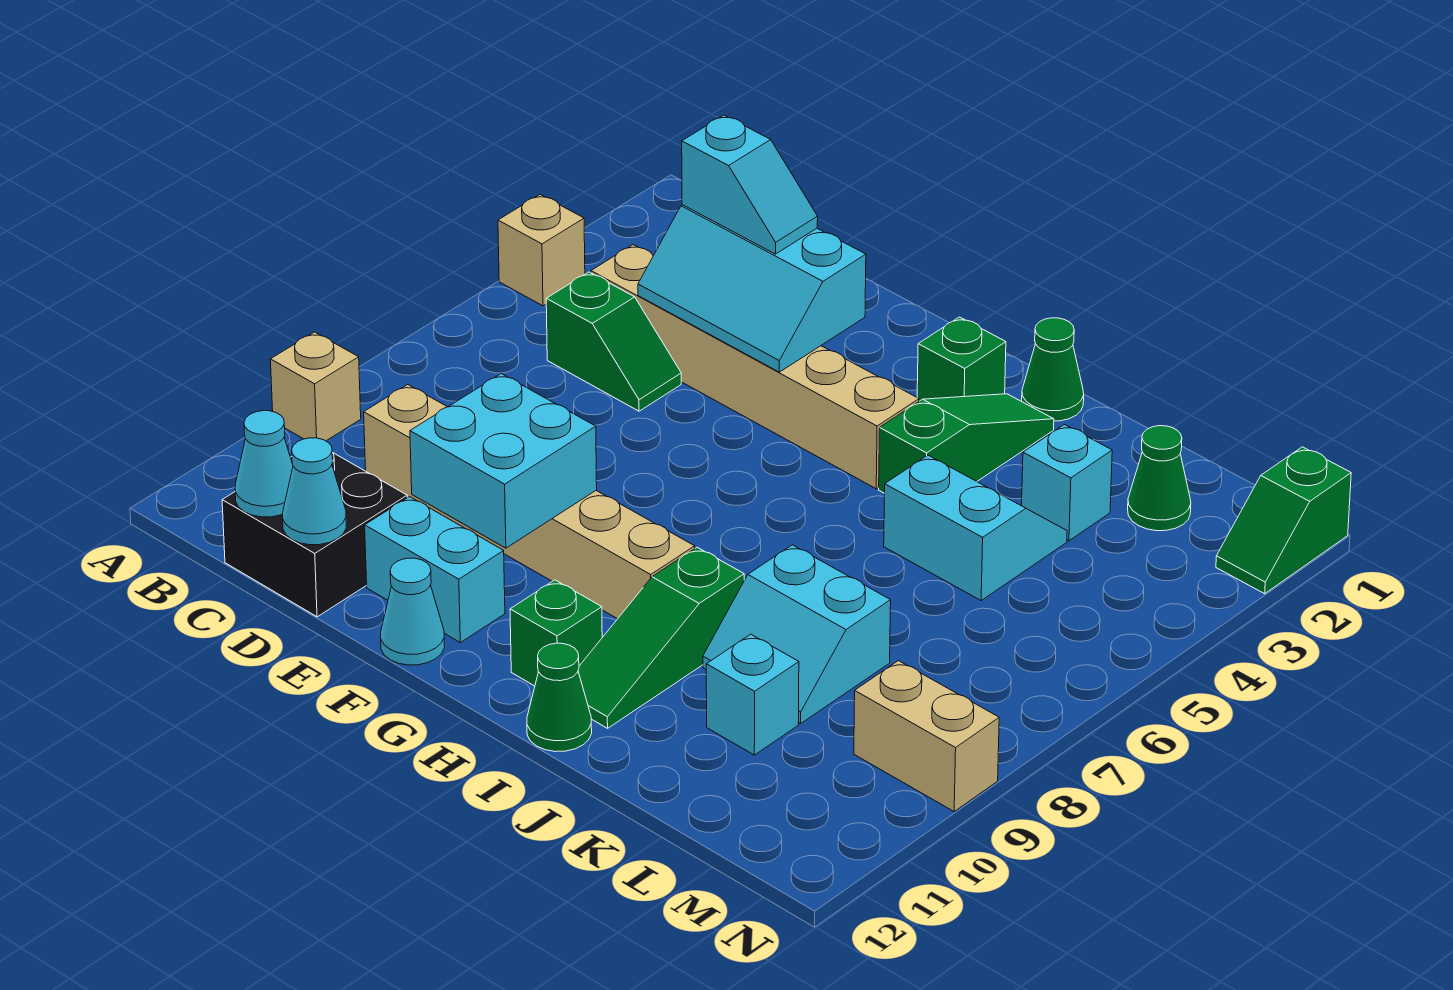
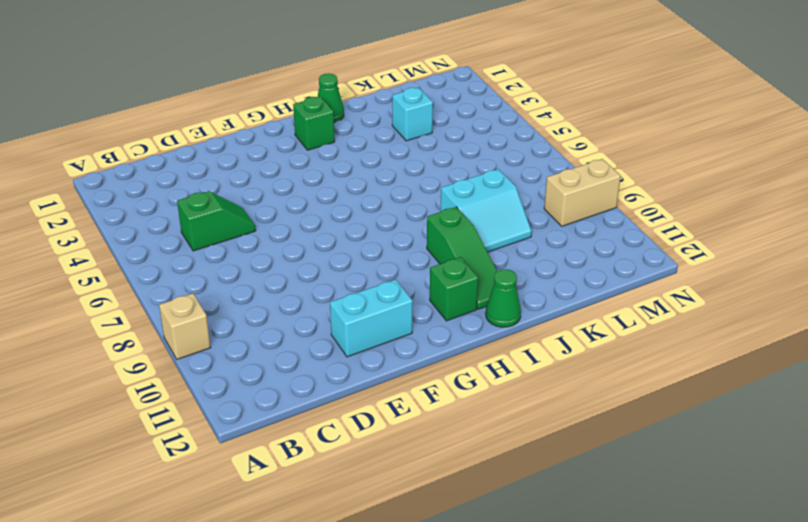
none -> tan brick A4 level 1
none -> tan brick C4:H4 level 1
none -> tan brick C9:H9 level 1

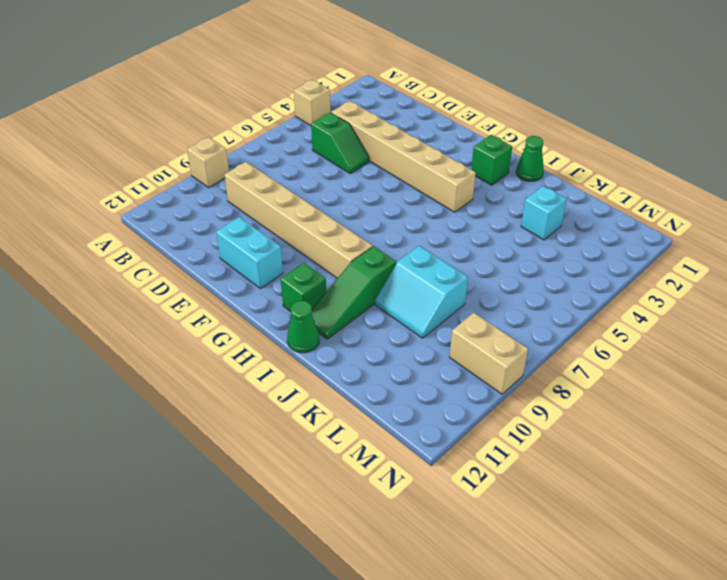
none -> black brick C11:D12 level 1
none -> cyan cone F12 level 1
none -> green slope I2:I4 level 1 top 4

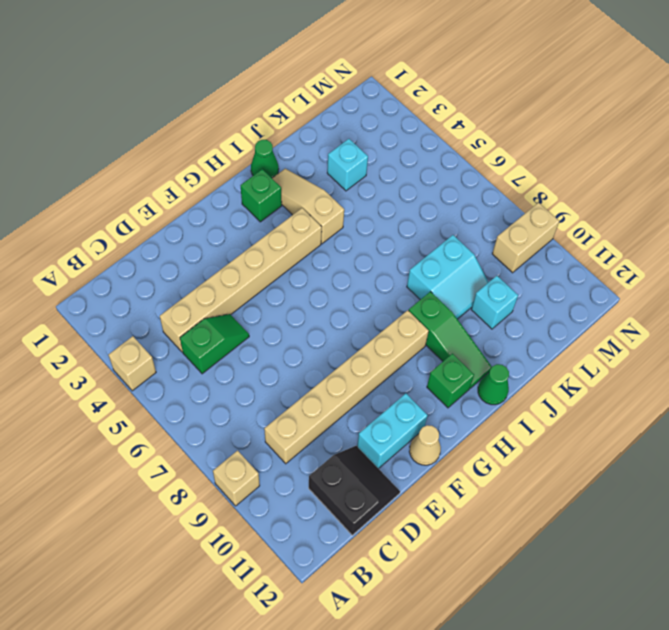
black slope C11:D12 level 1 top C -> black brick C11:D12 level 1
tan cone F12 level 1 -> cyan cone F12 level 1
tan slope I2:I4 level 1 top 4 -> green slope I2:I4 level 1 top 4
none -> cyan slope J4:K5 level 1 top 5
none -> green cone L2 level 1
none -> green slope N1:N2 level 1 top 1

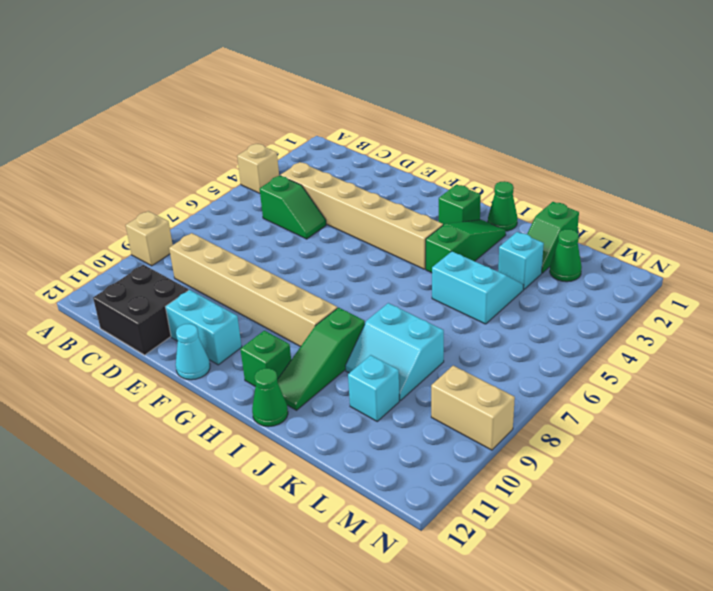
green slope K1:K2 level 1 top 1 -> green slope N1:N2 level 1 top 1
none -> cyan cone C12 level 2
none -> cyan slope D3:F4 level 2 top 3
none -> cyan cone D12 level 2

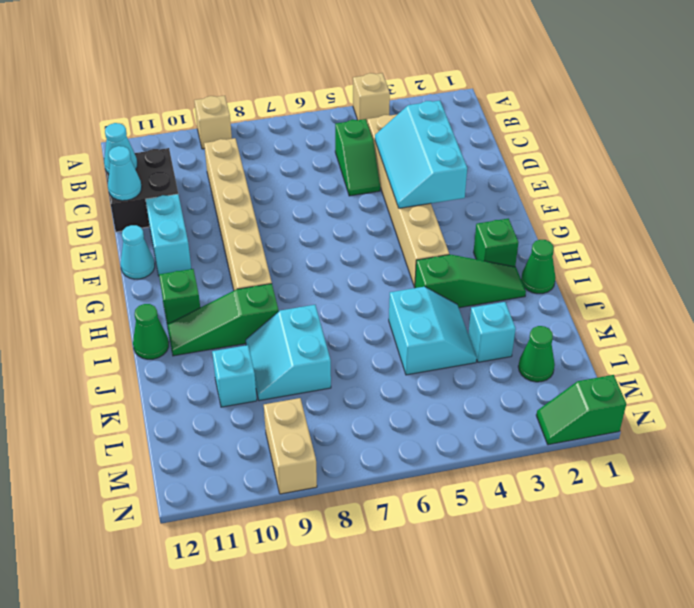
none -> cyan brick E9:F10 level 2
none -> cyan slope D3:E3 level 3 top D

